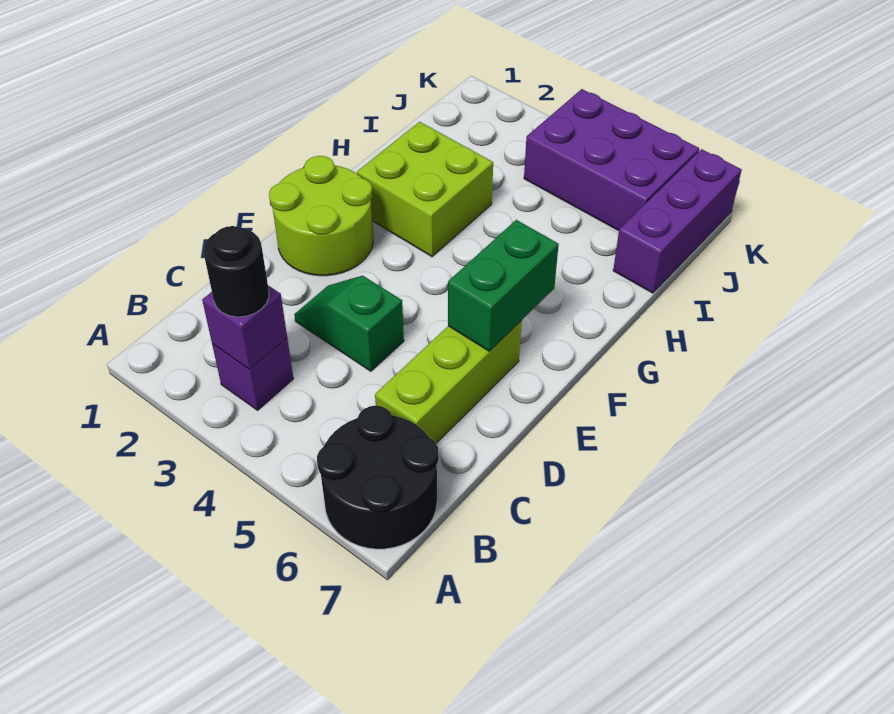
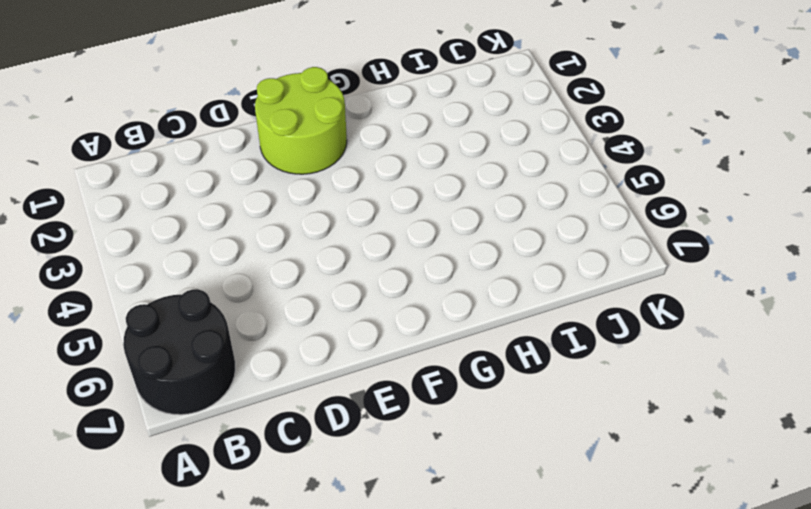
none -> purple brick B3 level 1
none -> lime brick C6:E6 level 1

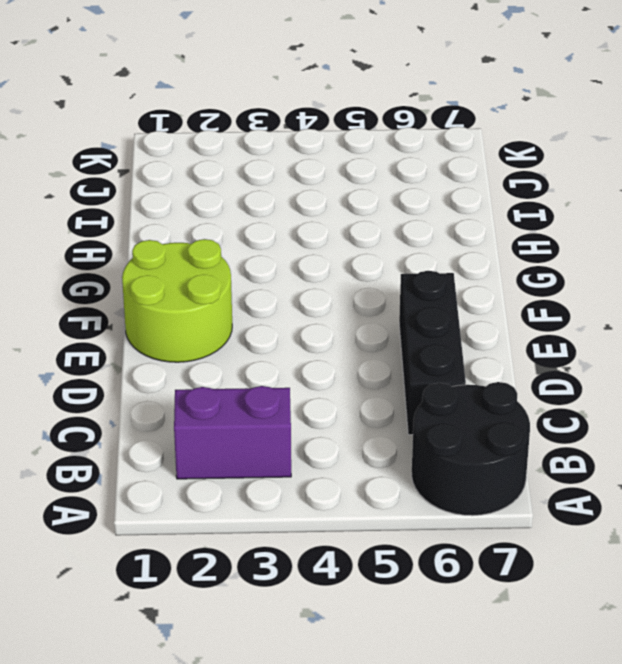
purple brick B2:B3 level 1 -> purple brick B3 level 1
black brick C6:E6 level 1 -> lime brick C6:E6 level 1
none -> green slope D3:D4 level 1 top 4
none -> lime brick G2:H3 level 1

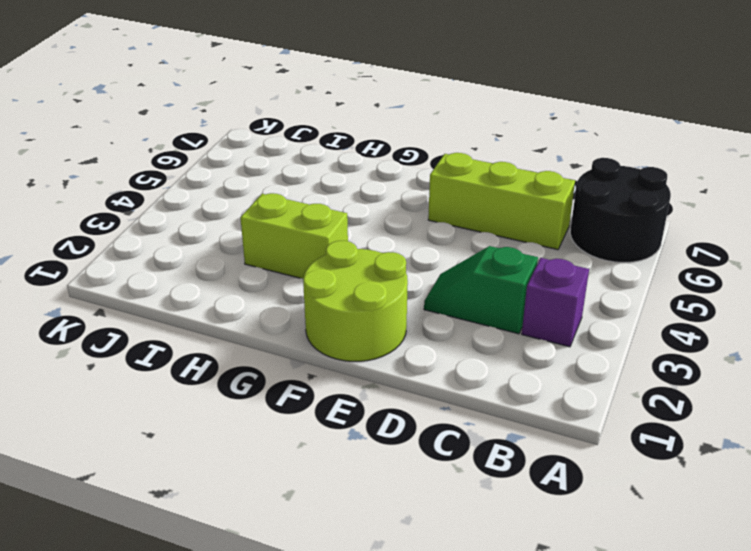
green slope C3:D3 level 1 top C -> green slope D3:D4 level 1 top 4
lime brick G3:H3 level 1 -> lime brick G2:H3 level 1
none -> purple brick I7:K7 level 1
none -> purple brick J4:K6 level 1

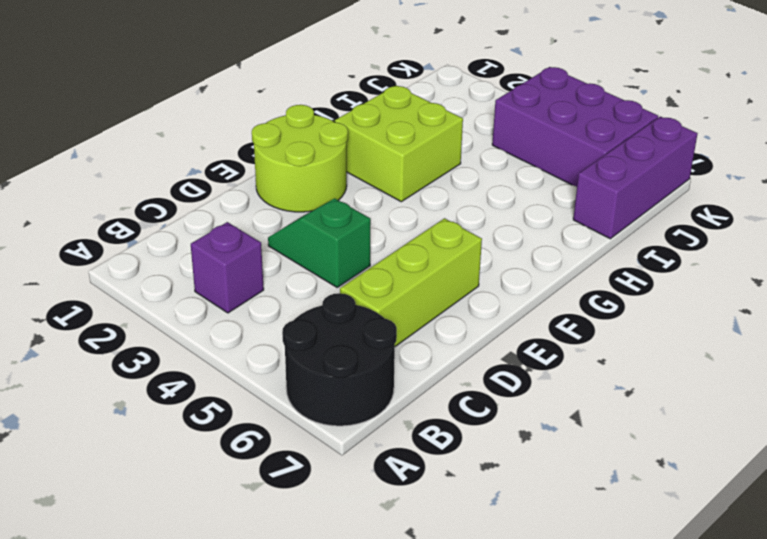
none -> purple brick B3 level 2
none -> green brick E6:F6 level 2

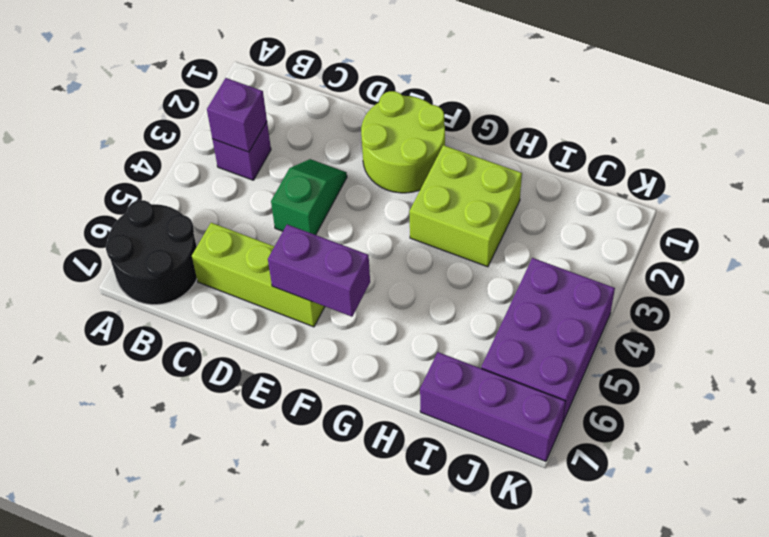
purple brick E6:F6 level 2 -> green brick E6:F6 level 2
none -> black round brick B3 level 3

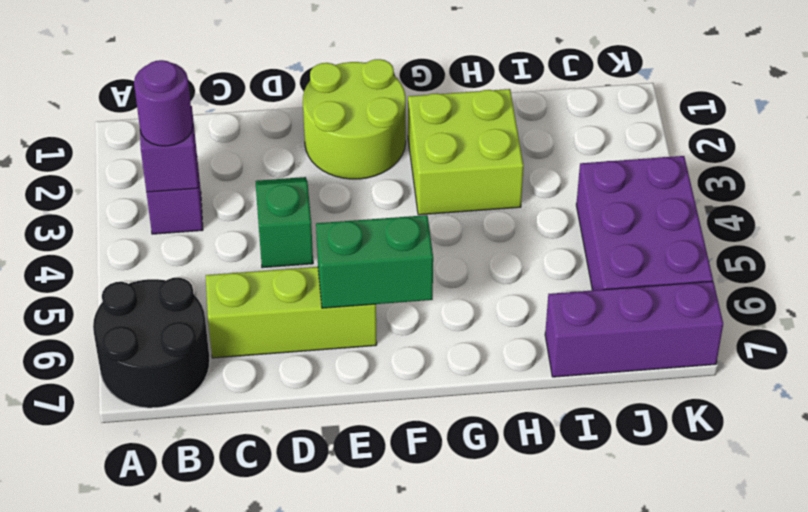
purple round brick B3 level 3 -> black round brick B3 level 3

